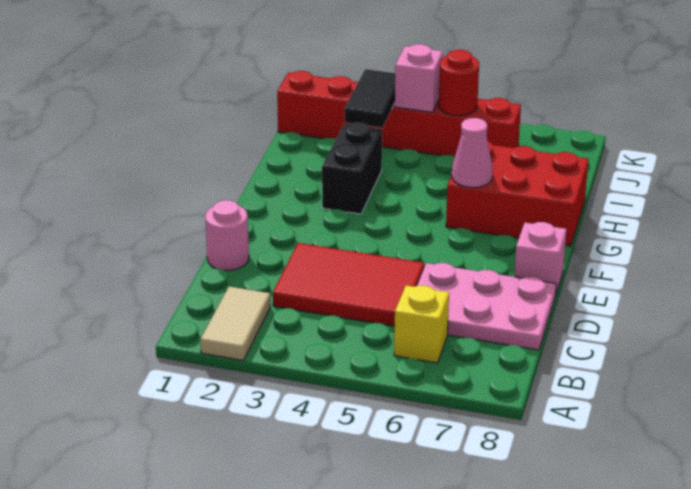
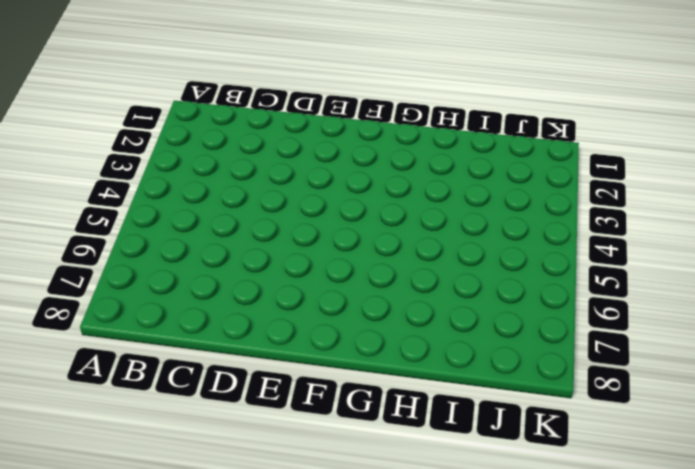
none -> tan tile A2:B2 level 1
none -> yellow brick B6 level 1
none -> red tile C3:D5 level 1

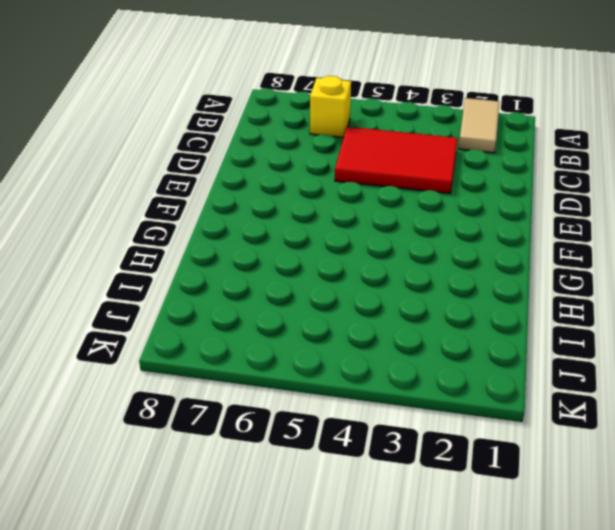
none -> pink plate C6:D8 level 1
none -> pink round brick D1 level 1
none -> pink brick E8 level 1

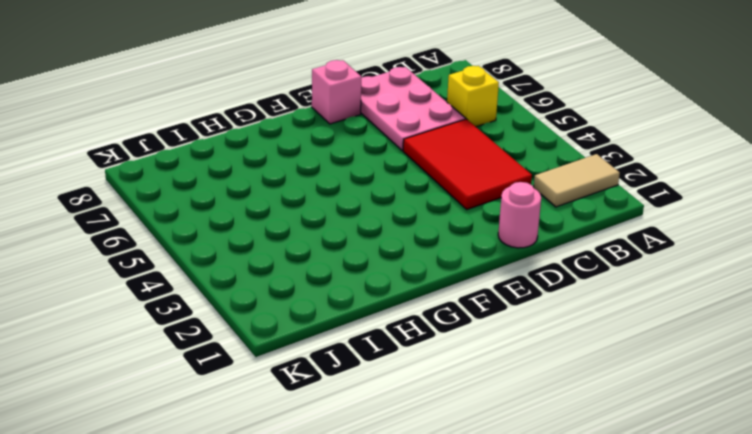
none -> black brick G3:H3 level 1
none -> red brick G6:H8 level 1
none -> red brick J1:J6 level 1

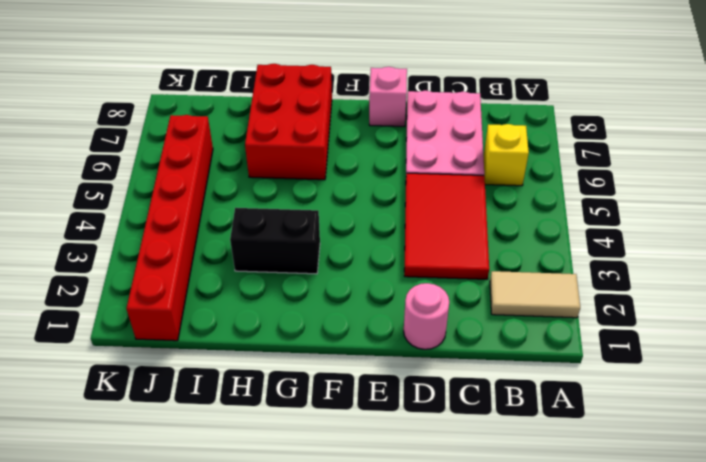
none -> pink cone G6 level 2
none -> black tile I3:J3 level 2
none -> pink brick J4 level 2

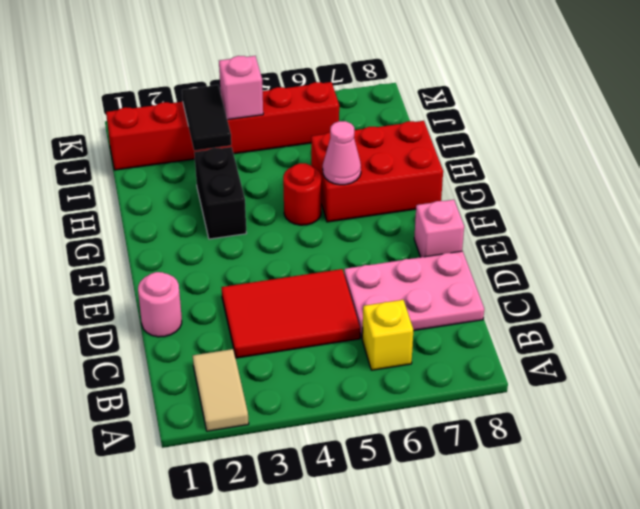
red round brick G5 level 1 -> red round brick J5 level 2

